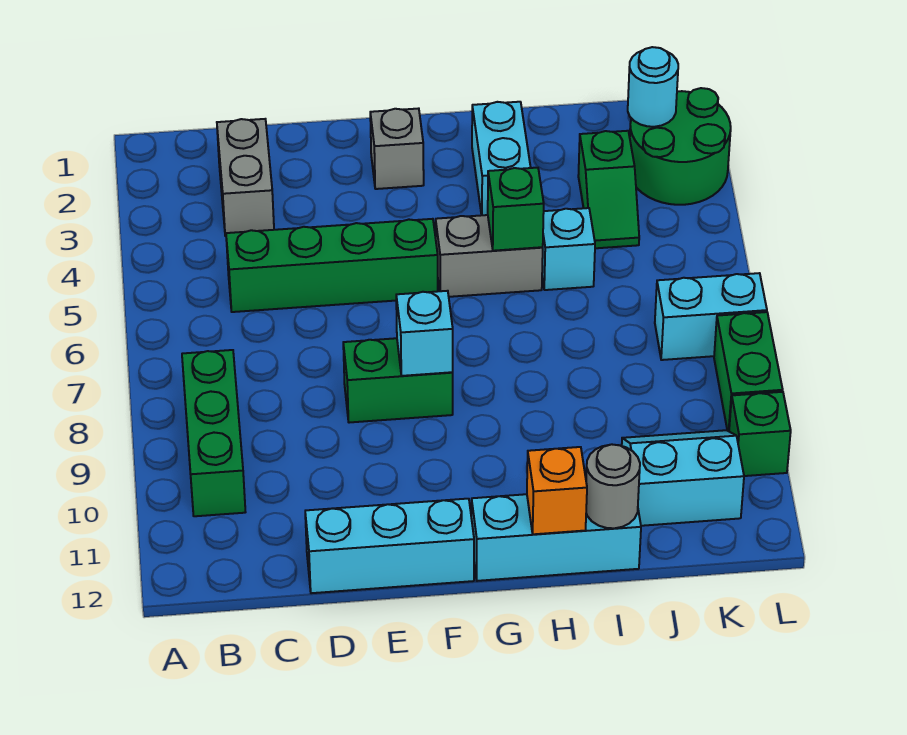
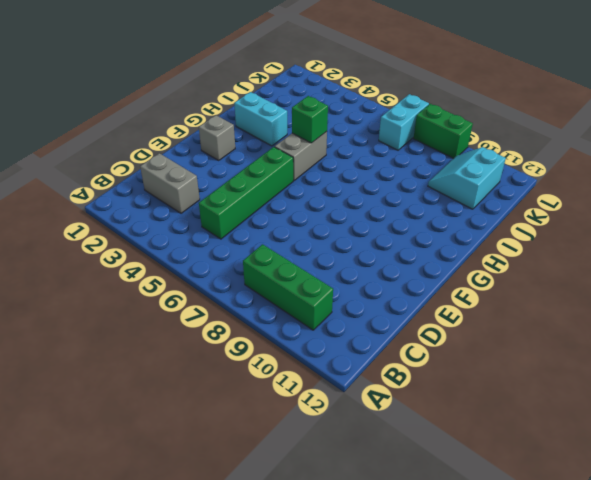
none -> cyan brick D12:F12 level 1
none -> green brick E8:F8 level 1
none -> cyan brick G12:I12 level 1

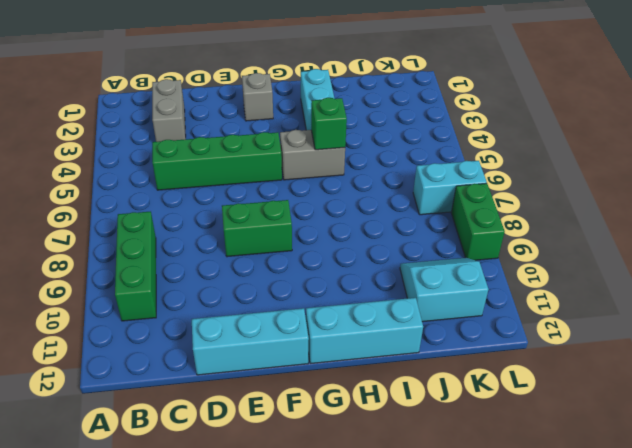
none -> cyan brick I5 level 1
none -> green slope J3:J4 level 1 top 3
none -> green round brick K2:L3 level 1

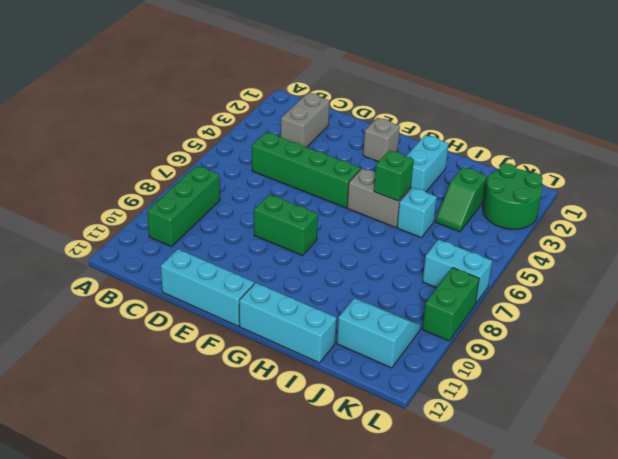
none -> green brick L10 level 1
none -> cyan brick F8 level 2
none -> orange brick H12 level 2

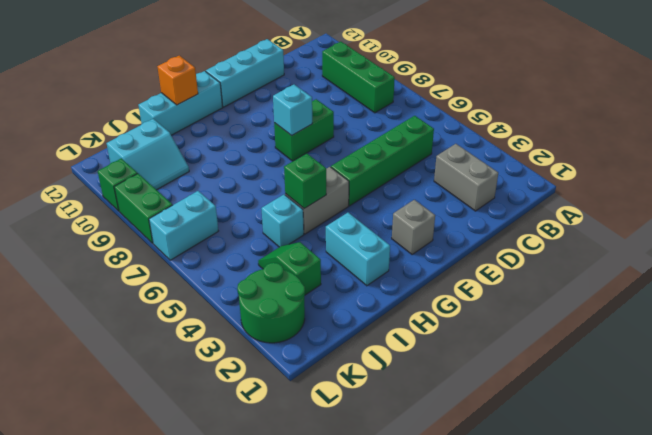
none -> grey round brick I12 level 2
none -> cyan round brick K2 level 2

